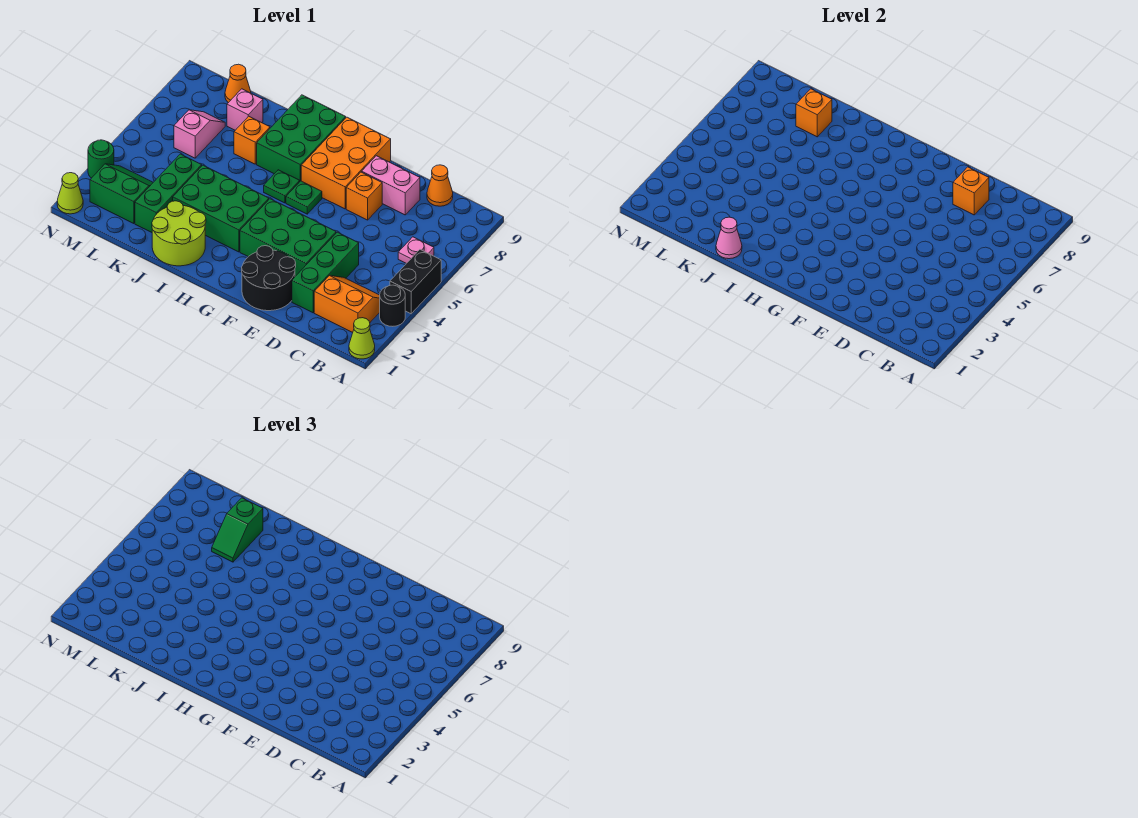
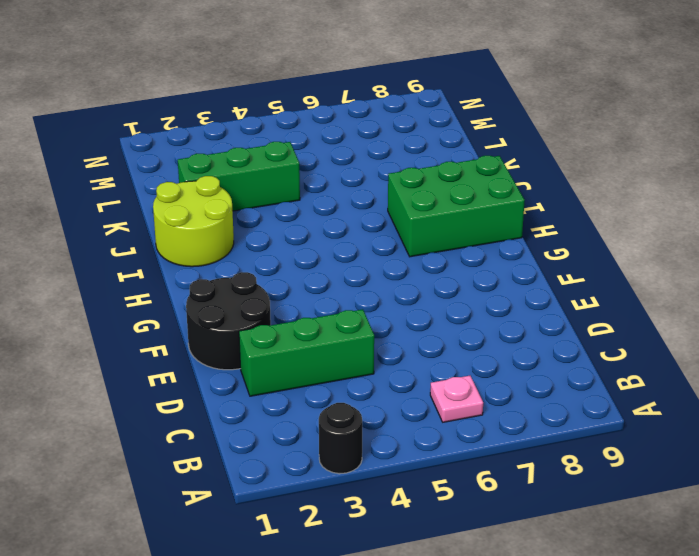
none -> lime cone A1 level 1
none -> black brick A4:A5 level 1
none -> orange slope B2:C3 level 1 top 2

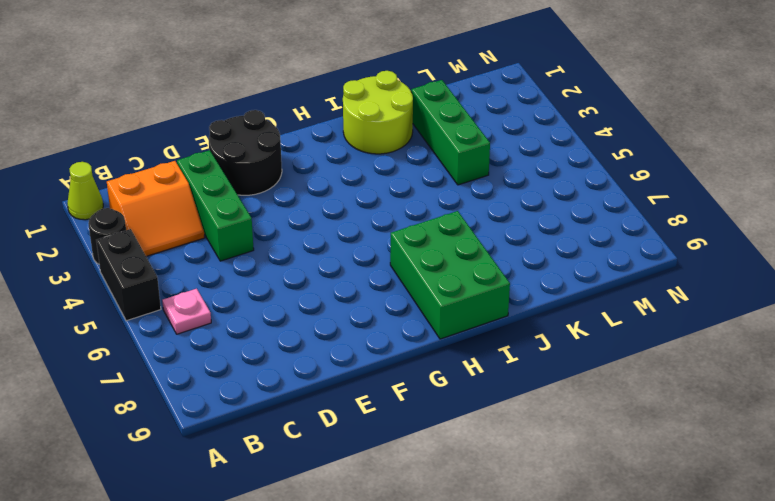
none -> orange cone C9 level 1
none -> pink brick D8:E8 level 1
none -> green brick E3:G4 level 1

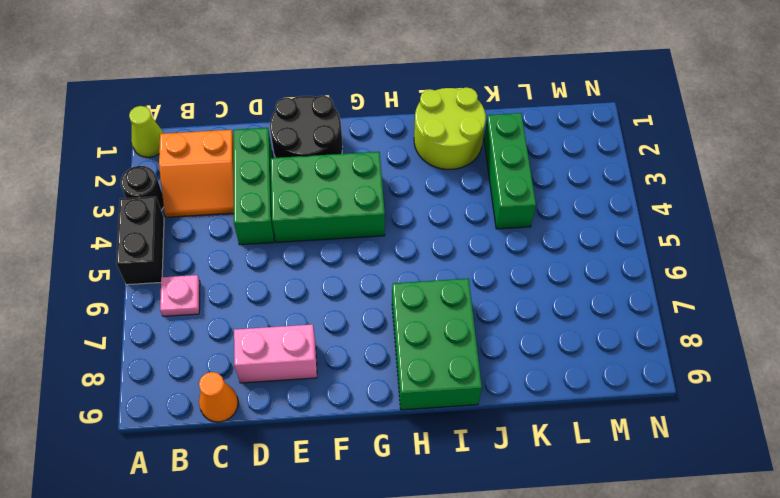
none -> orange brick E7 level 1
none -> orange brick F7:G9 level 1
none -> green plate G6 level 1

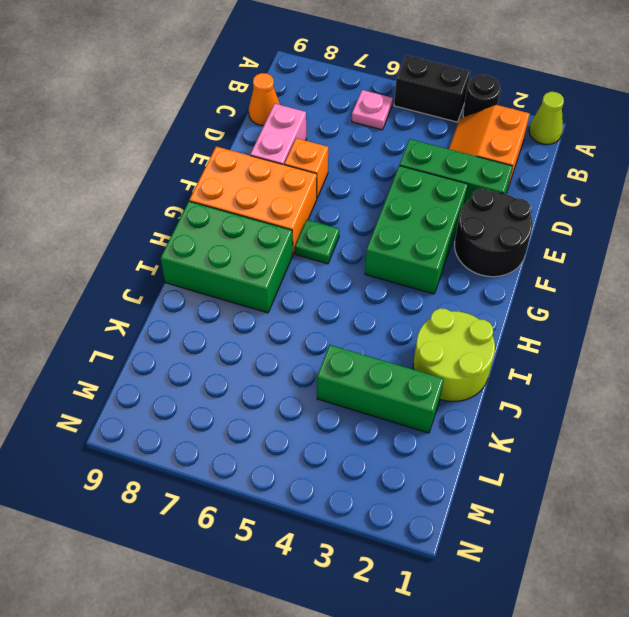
none -> green brick H3:J4 level 1
none -> green plate H6 level 1
none -> orange brick J7 level 1

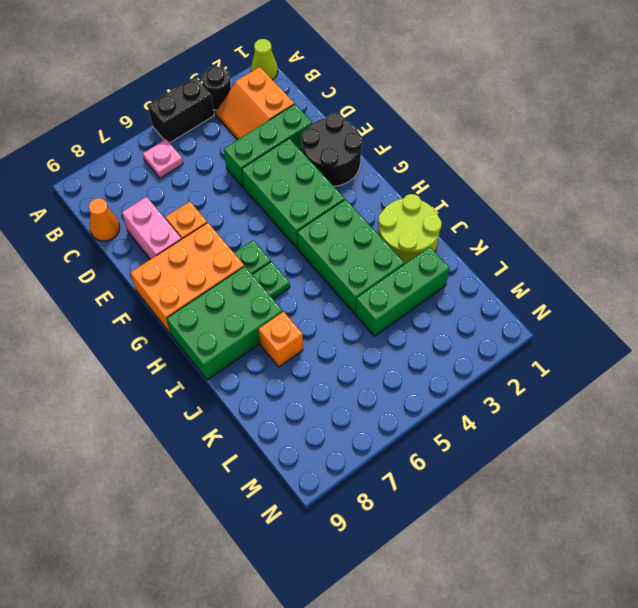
none -> pink brick K8 level 1
none -> green slope L2:M3 level 1 top 2
none -> pink slope L6:L7 level 1 top 6

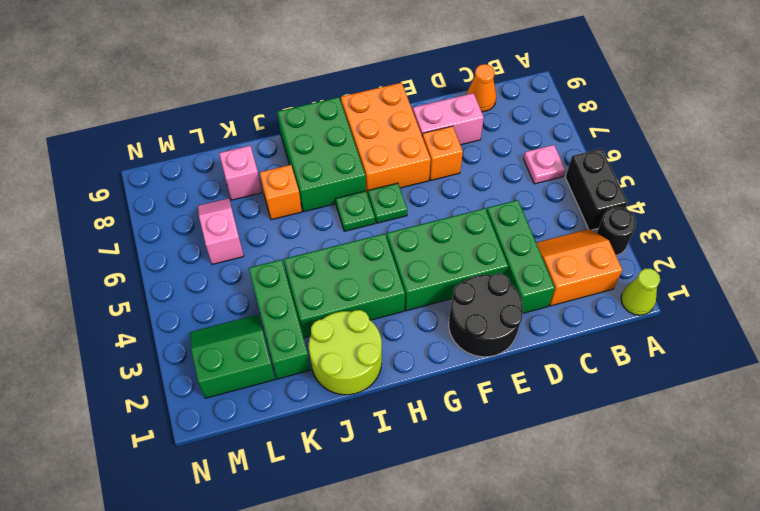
none -> orange cone L9 level 1
none -> lime cone N1 level 1
none -> green round brick N3 level 1

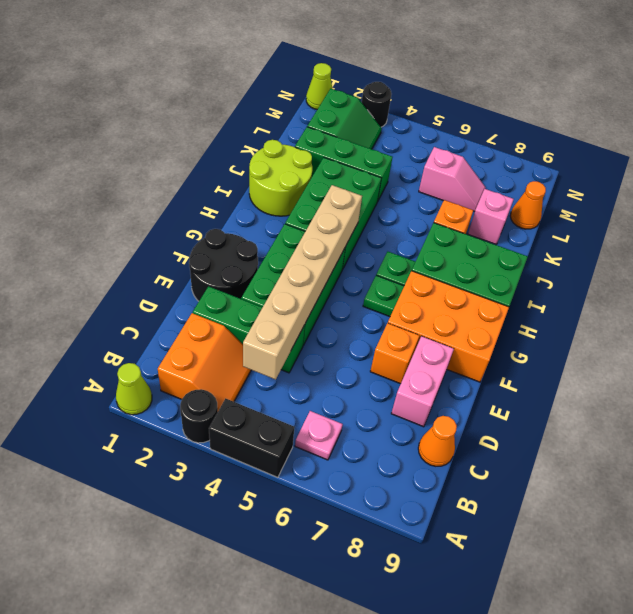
tan brick C4:H4 level 2 -> none
black round brick N3 level 1 -> green round brick N3 level 1
none -> orange brick D8 level 2
none -> pink cone J1 level 2
none -> orange brick K8 level 2

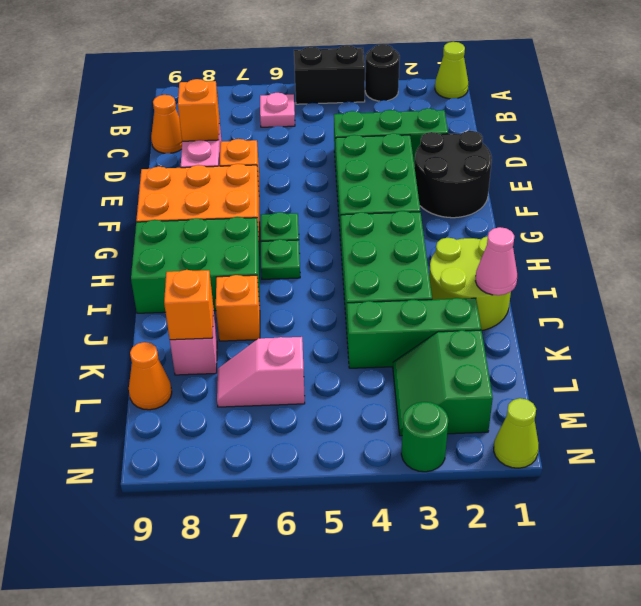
none -> orange slope B2:C3 level 1 top 2
none -> green slope K7:K8 level 3 top 8

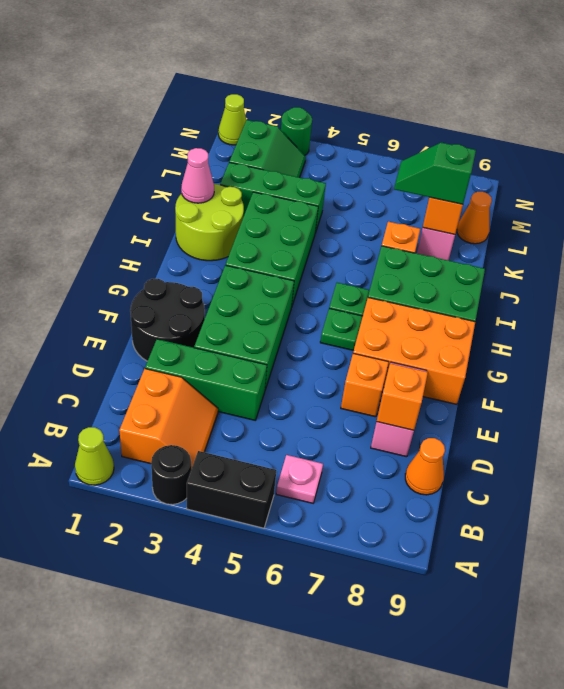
none -> pink slope L6:L7 level 1 top 6

